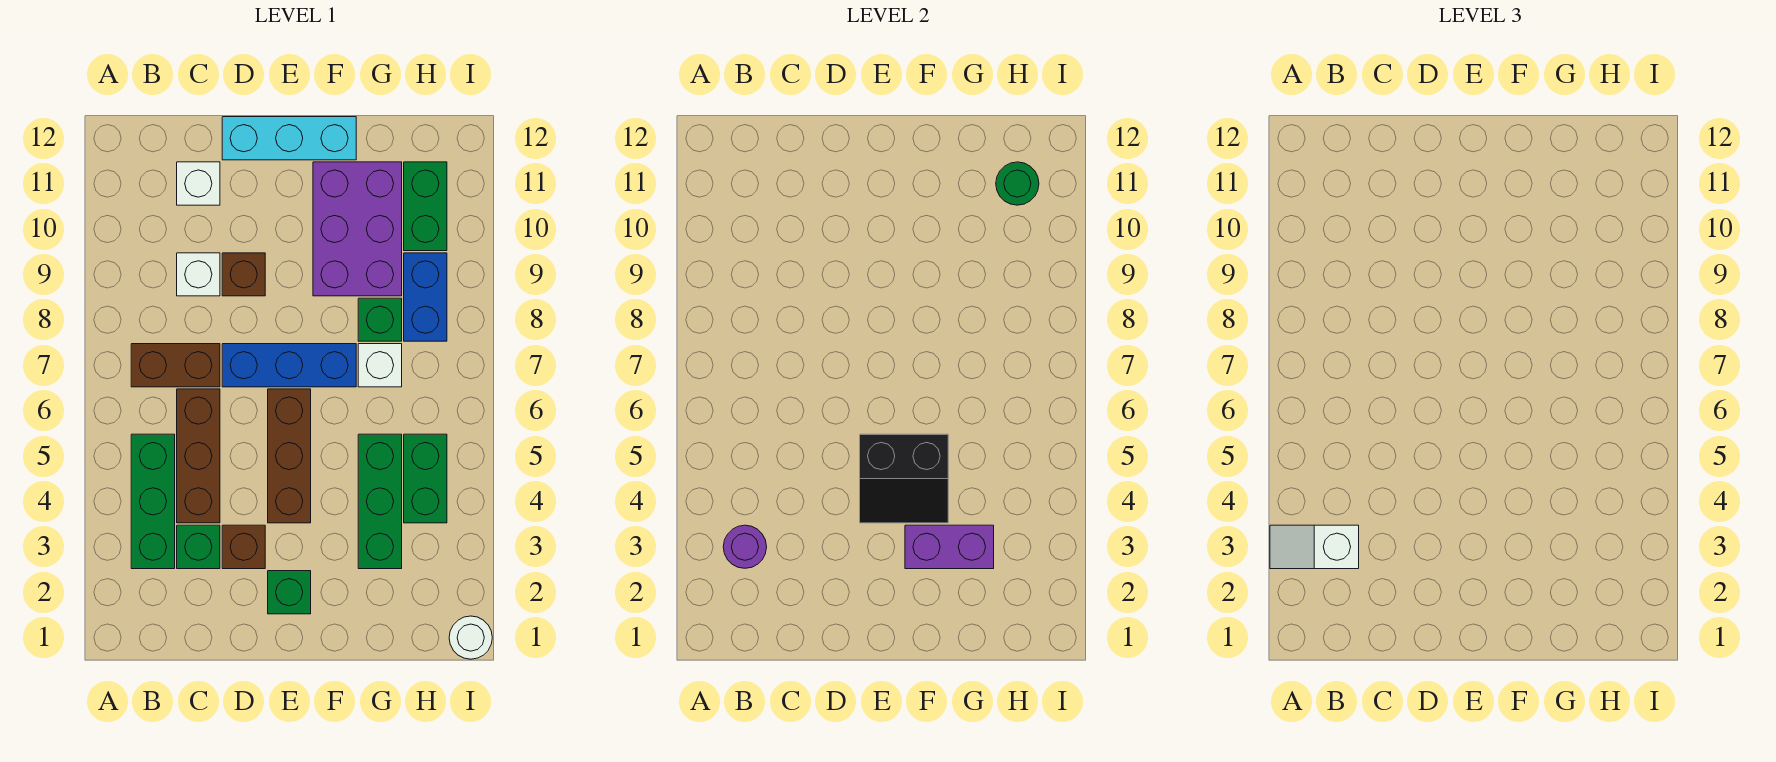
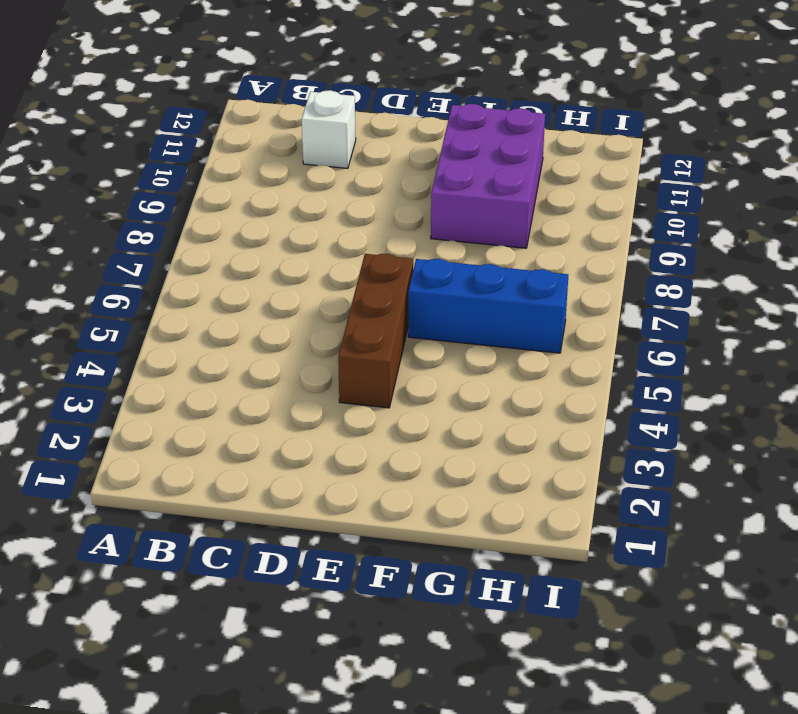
blue brick F6:H6 level 1 -> blue brick D7:F7 level 1
none -> green brick B3:B5 level 1
none -> brown brick B7:C7 level 1
none -> green brick C3 level 1

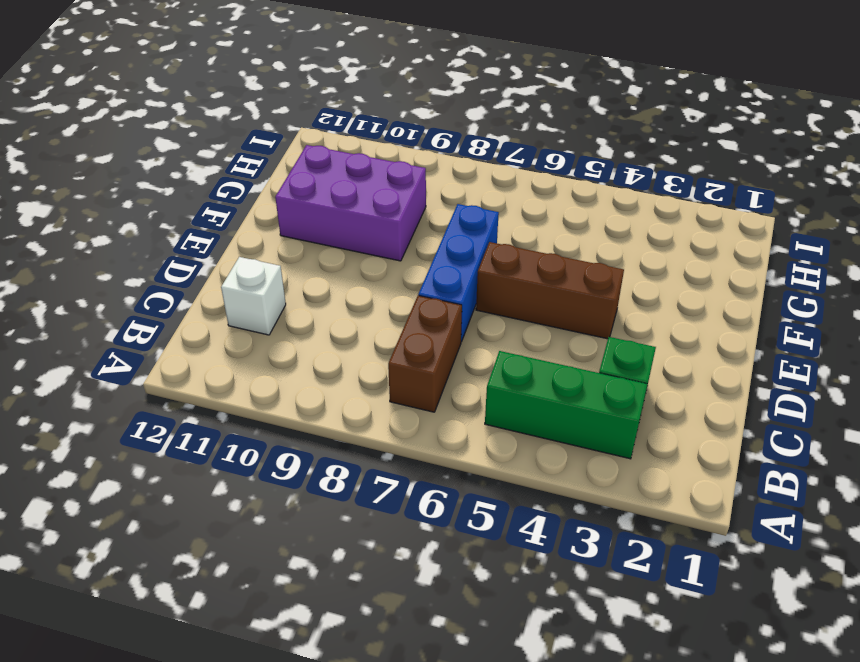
none -> brown brick C4:C6 level 1
none -> white brick C9 level 1
none -> brown brick D3 level 1

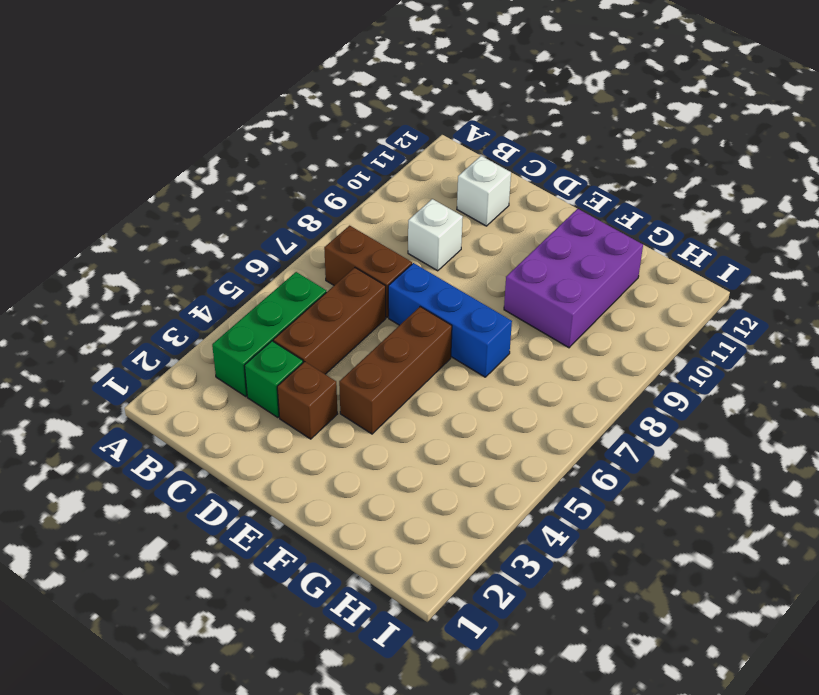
none -> brown brick D9 level 1
none -> cyan brick D12:F12 level 1
none -> green brick E2 level 1

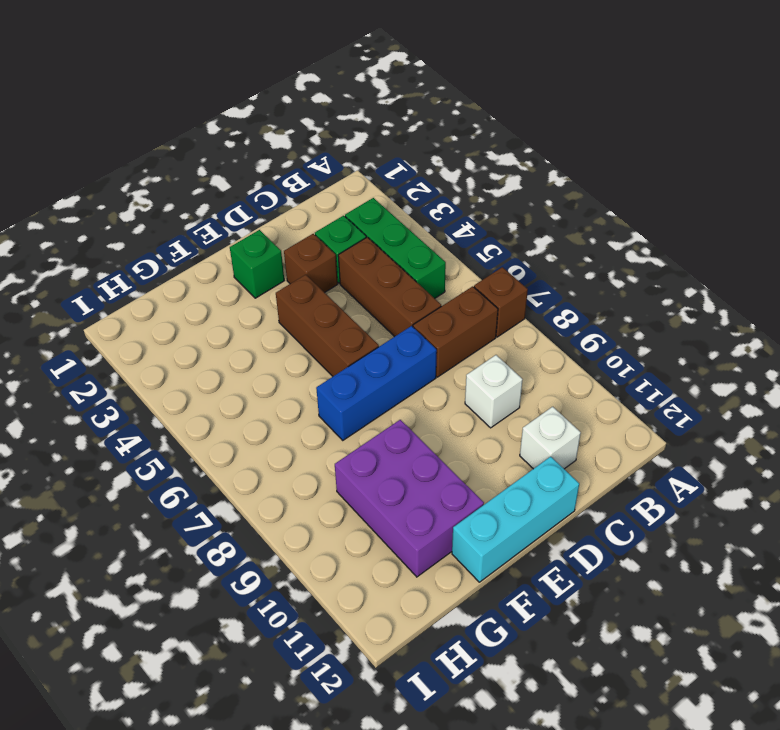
brown brick A7 level 1 -> brown brick D9 level 1
none -> green brick G3:G5 level 1
none -> white brick G7 level 1
none -> green brick G8 level 1

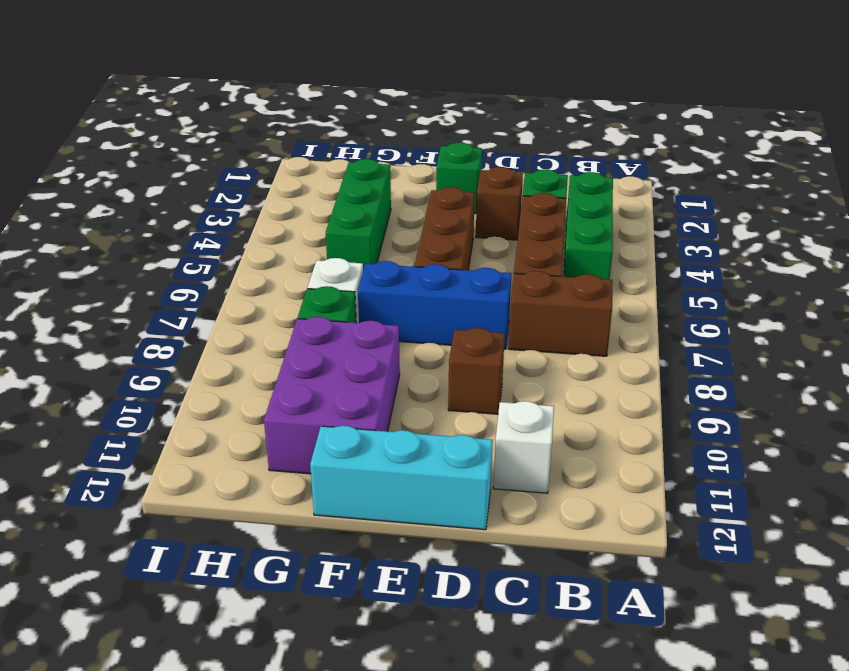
none -> white brick C9 level 1
none -> green brick H4:H5 level 1
none -> blue brick H8:H9 level 1

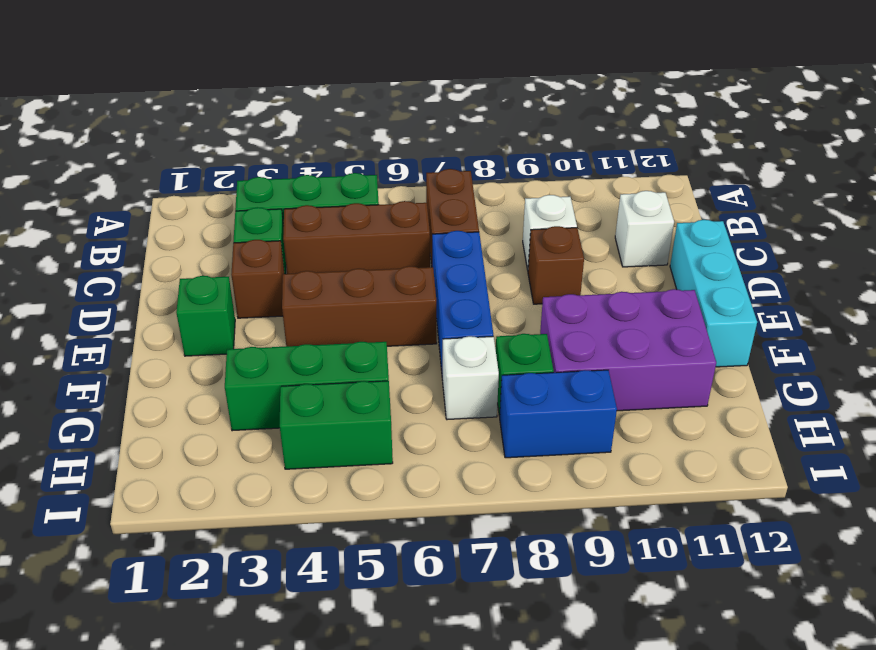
none -> green brick H10:H11 level 1
none -> white round brick I1 level 1
none -> purple round brick B3 level 2

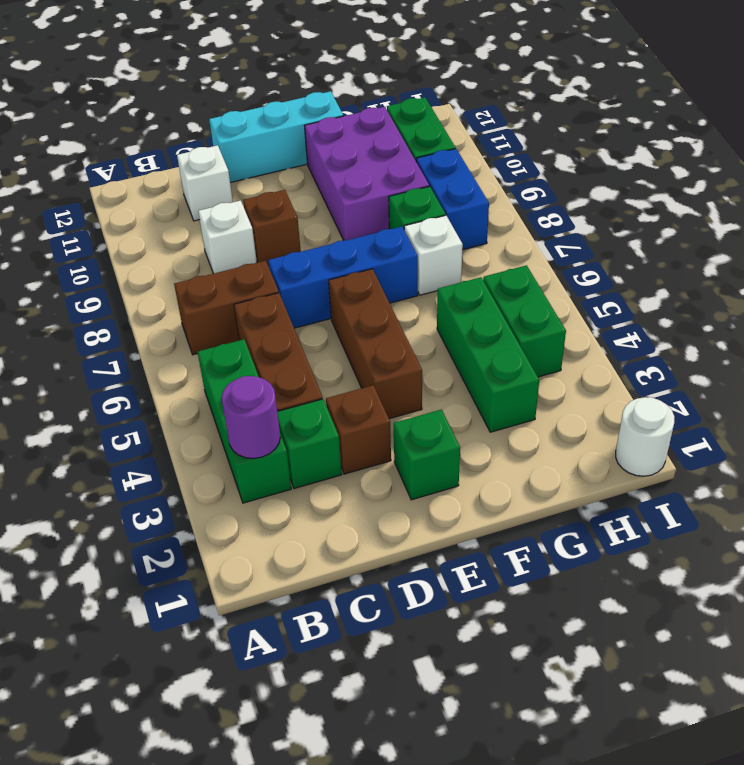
none -> black slope E4:F5 level 2 top 5
none -> purple brick F3:G3 level 2
none -> green round brick H11 level 2

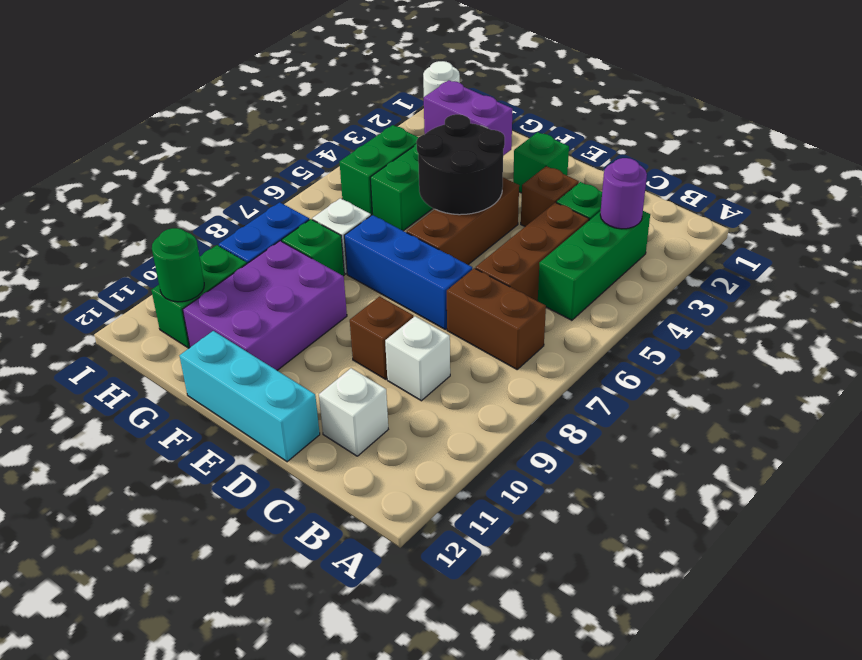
black round brick E4:F5 level 2 -> black slope E4:F5 level 2 top 5
none -> white slope A3:B3 level 3 top B

